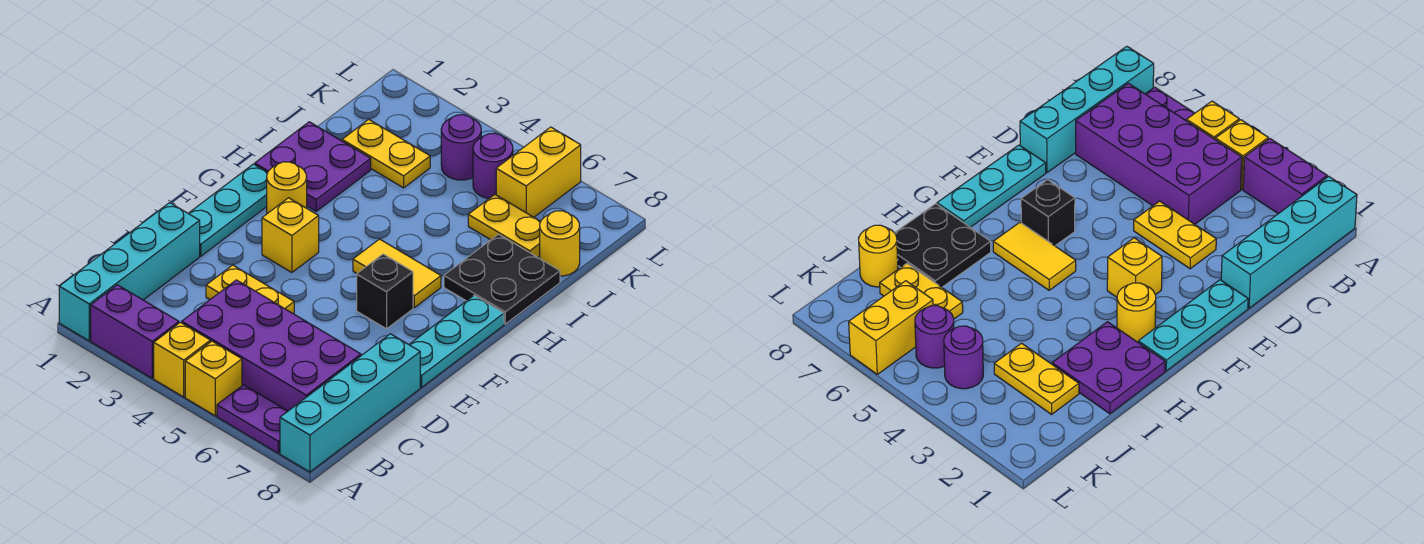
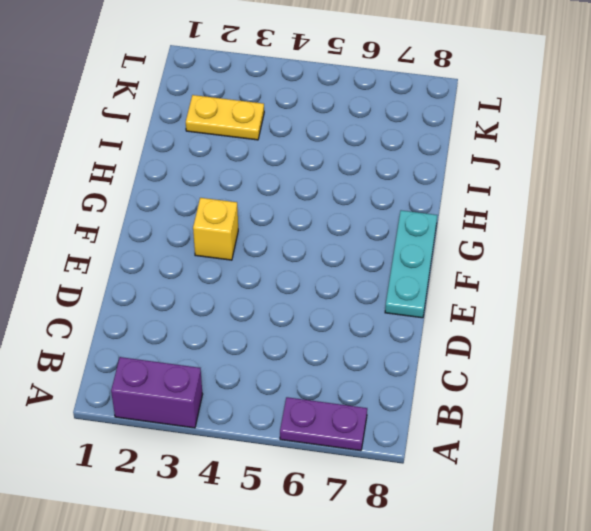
none -> cyan brick A1:D1 level 1
none -> yellow brick A4 level 1
none -> yellow brick A5 level 1

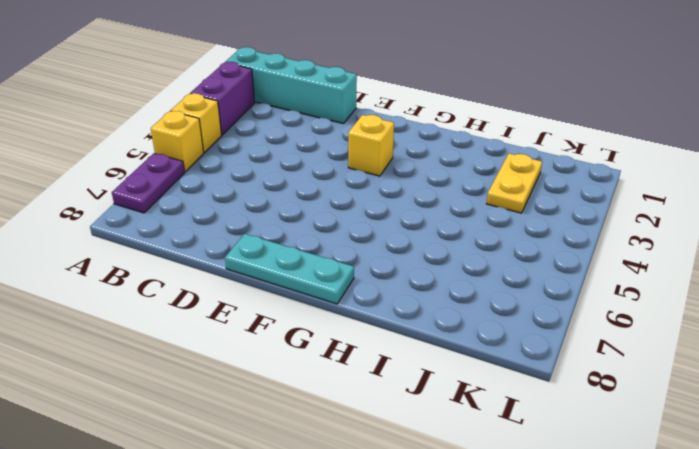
none -> cyan brick A8:D8 level 1
none -> purple brick B4:C7 level 1
none -> yellow plate D3:D4 level 1

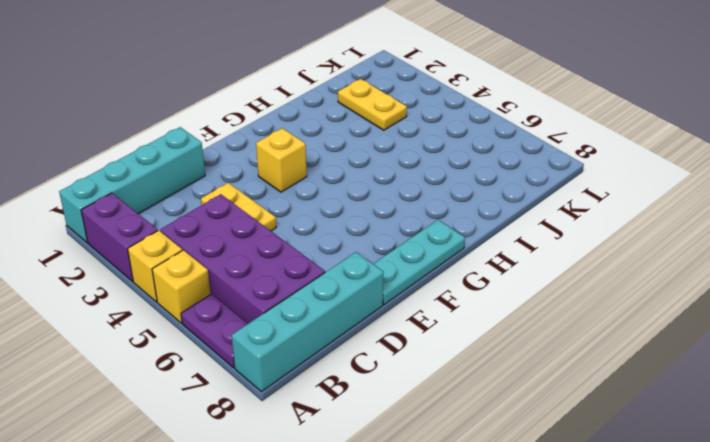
none -> cyan plate E1:G1 level 1
none -> black brick F6 level 1
none -> yellow round brick G2 level 1

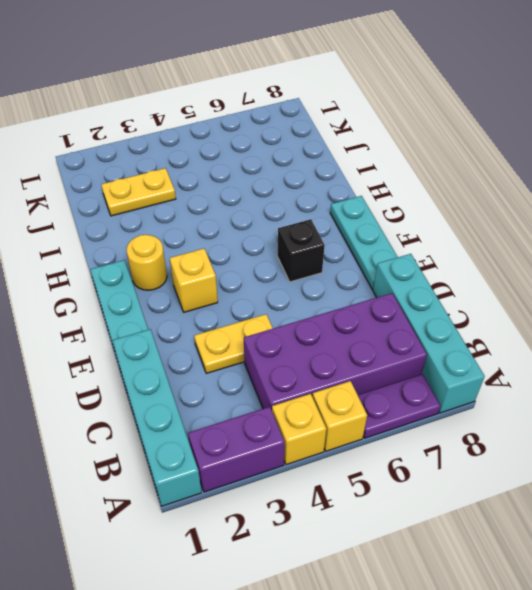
none -> yellow tile G5:G6 level 1
none -> purple plate H1:I2 level 1
none -> black plate H7:I8 level 1

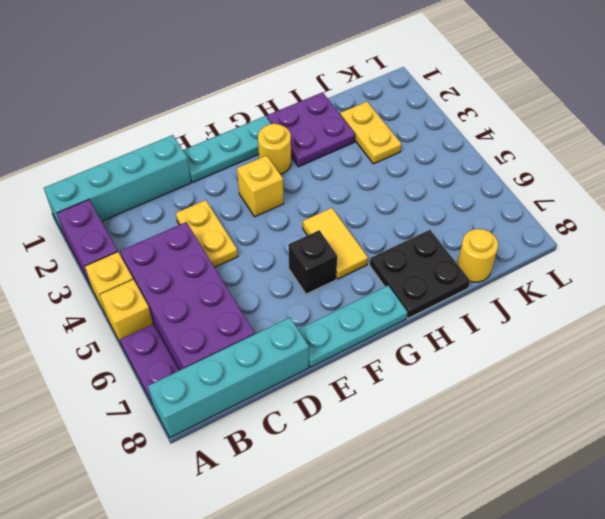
none -> yellow plate J6:J7 level 1
none -> purple round brick K4 level 1
none -> purple round brick K5 level 1

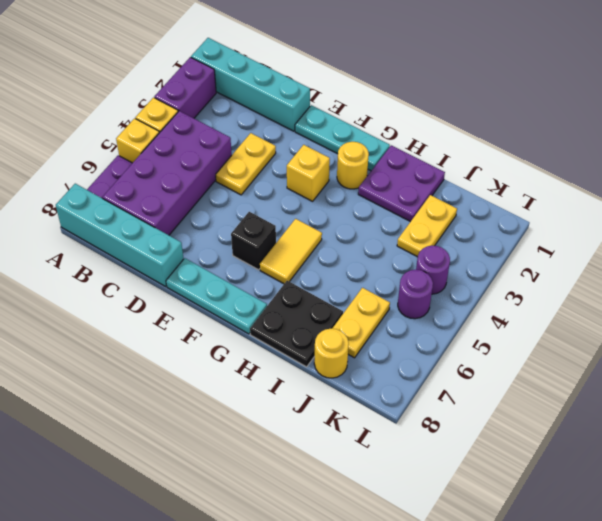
none -> yellow brick K6:L6 level 1

